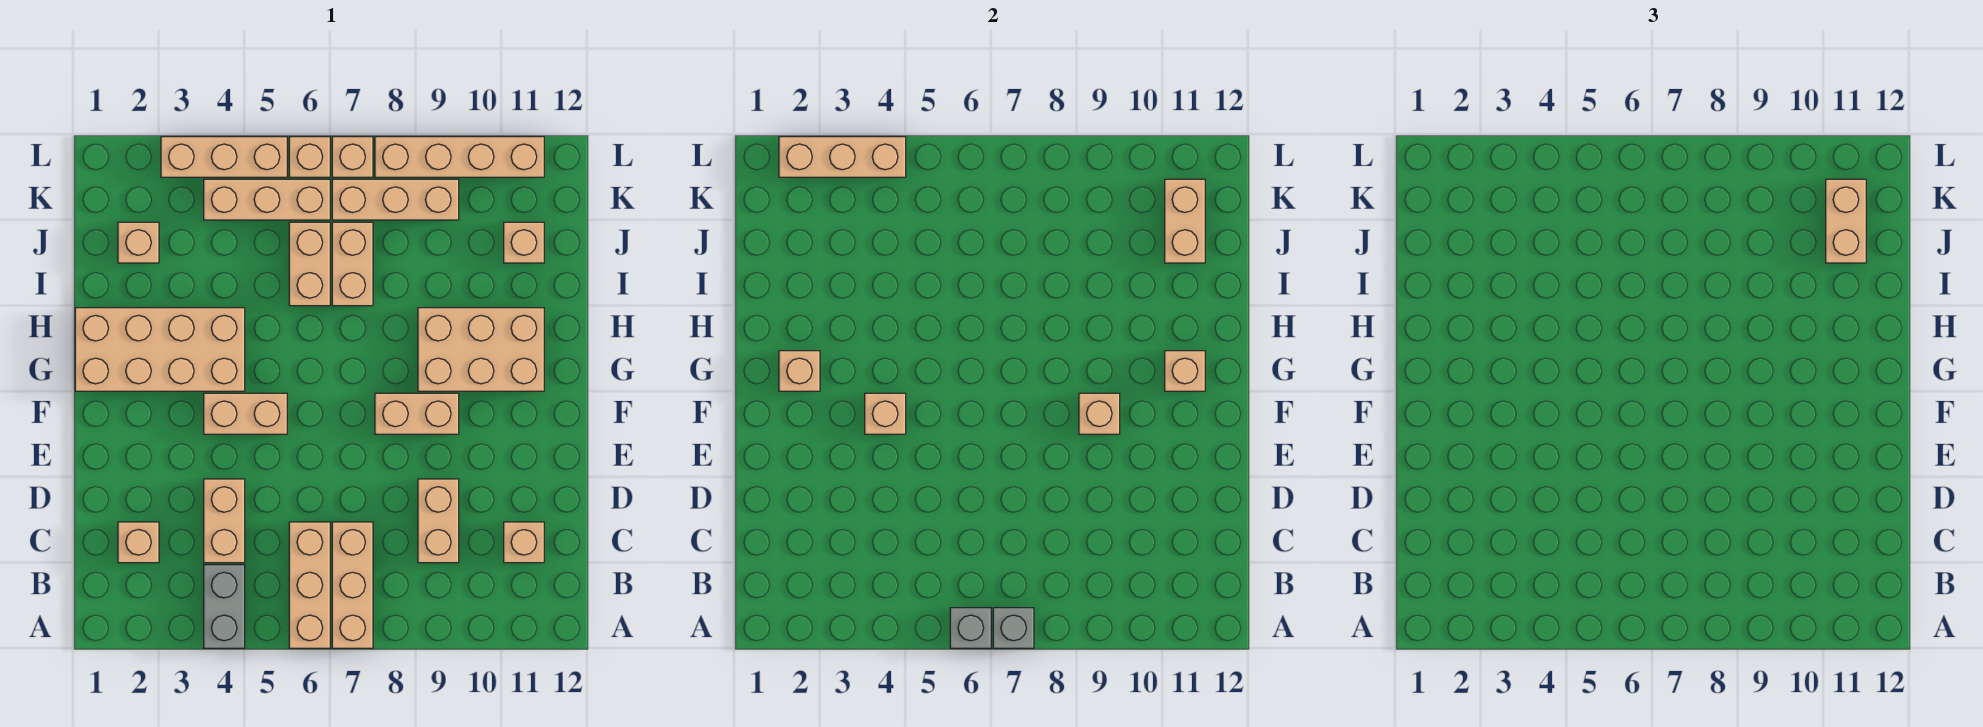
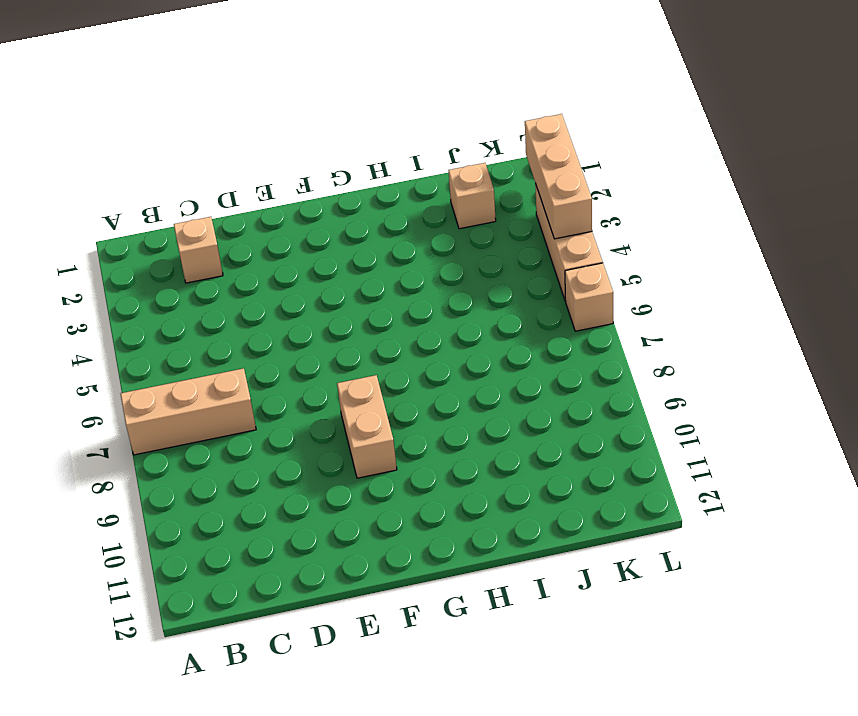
none -> grey brick A4:B4 level 1
none -> tan brick A6:C6 level 1
none -> tan brick C4:D4 level 1
none -> tan brick C9:D9 level 1

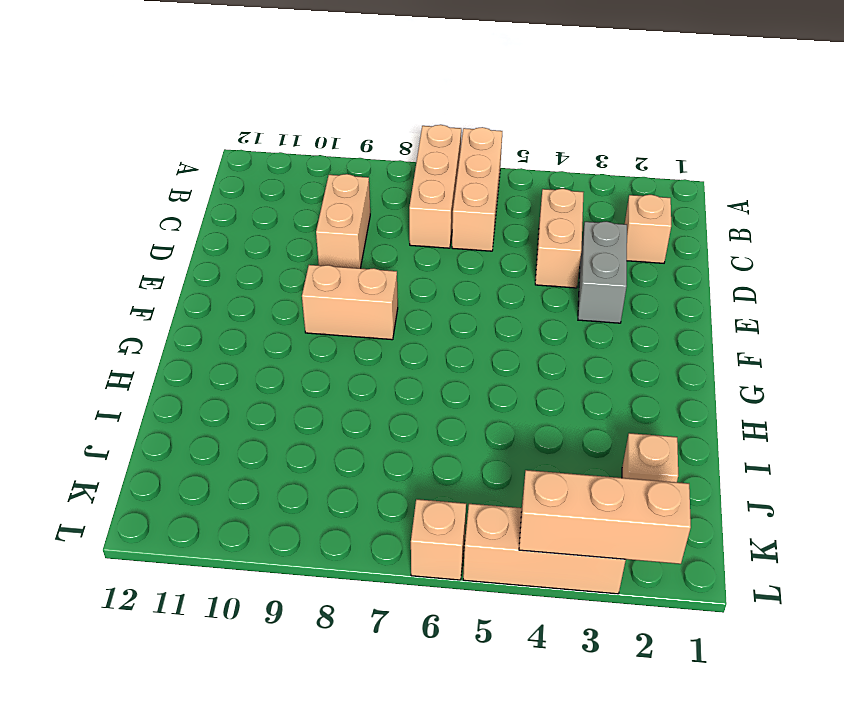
grey brick D3:E3 level 1 -> grey brick A4:B4 level 1
none -> tan brick C11 level 1
none -> tan brick F4:F5 level 1
none -> tan brick G1:H4 level 1
none -> tan brick G9:H11 level 1

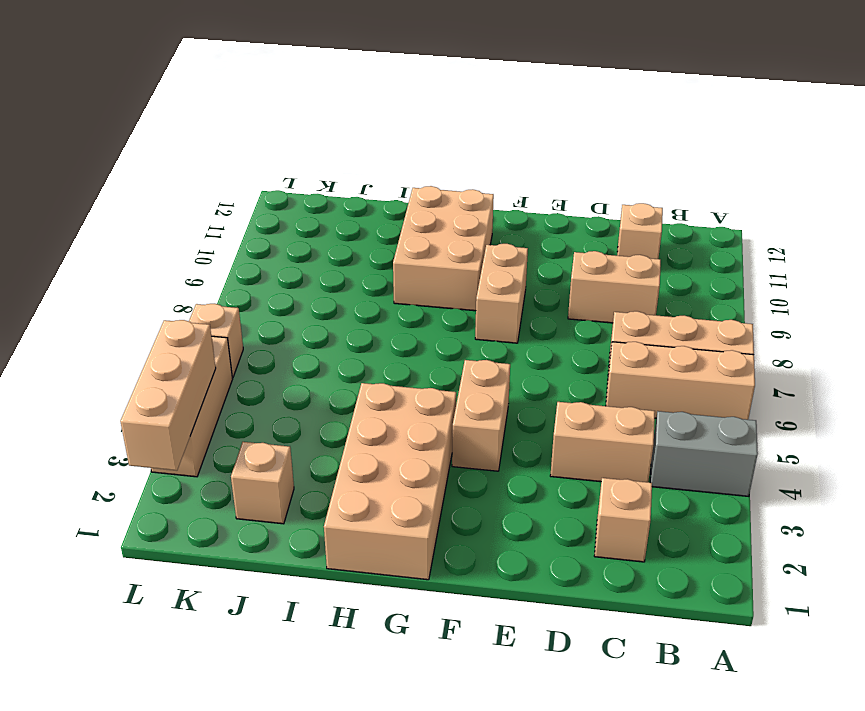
none -> tan brick I6:J6 level 1
none -> tan brick I7:J7 level 1
none -> tan brick J11 level 1
none -> tan brick K4:K6 level 1

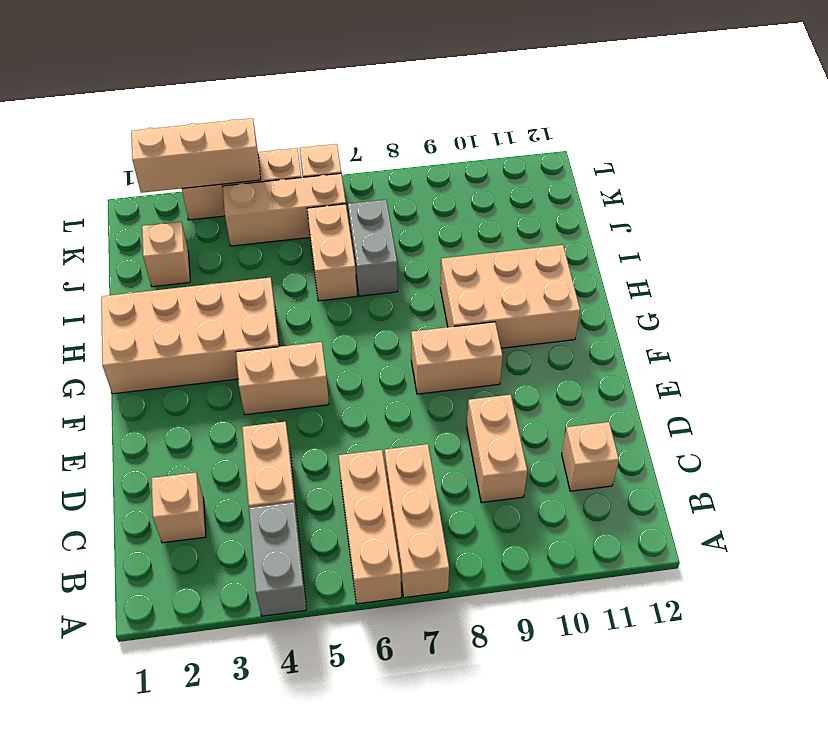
grey brick I7:J7 level 1 -> tan brick I7:J7 level 1
none -> tan brick J11 level 1
none -> tan brick K7:K9 level 1
none -> tan brick L7 level 1
none -> tan brick L8:L11 level 1

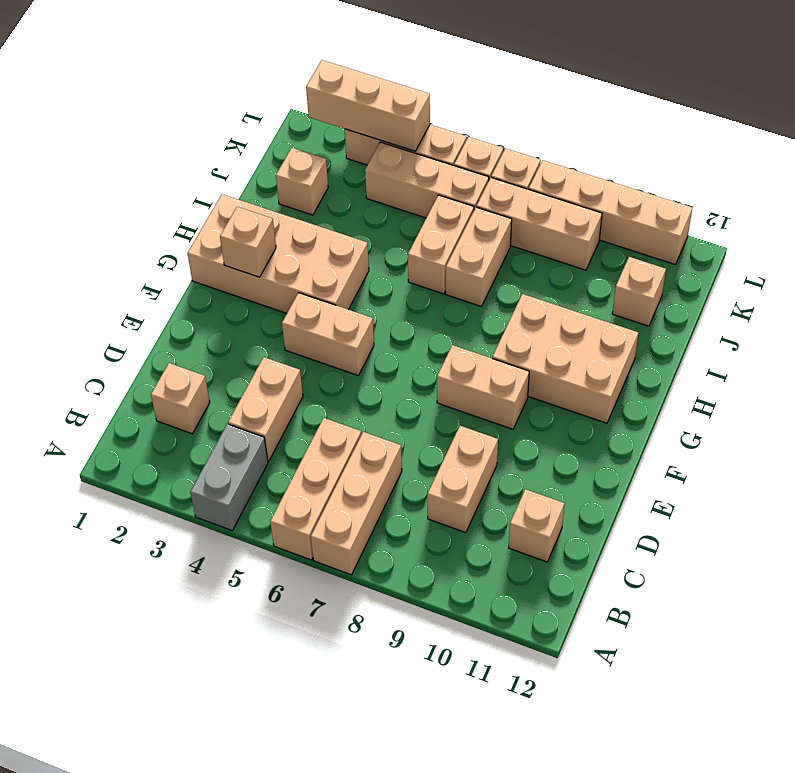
none -> grey brick A6 level 2
none -> grey brick A7 level 2
none -> tan brick F4 level 2
none -> tan brick F9 level 2

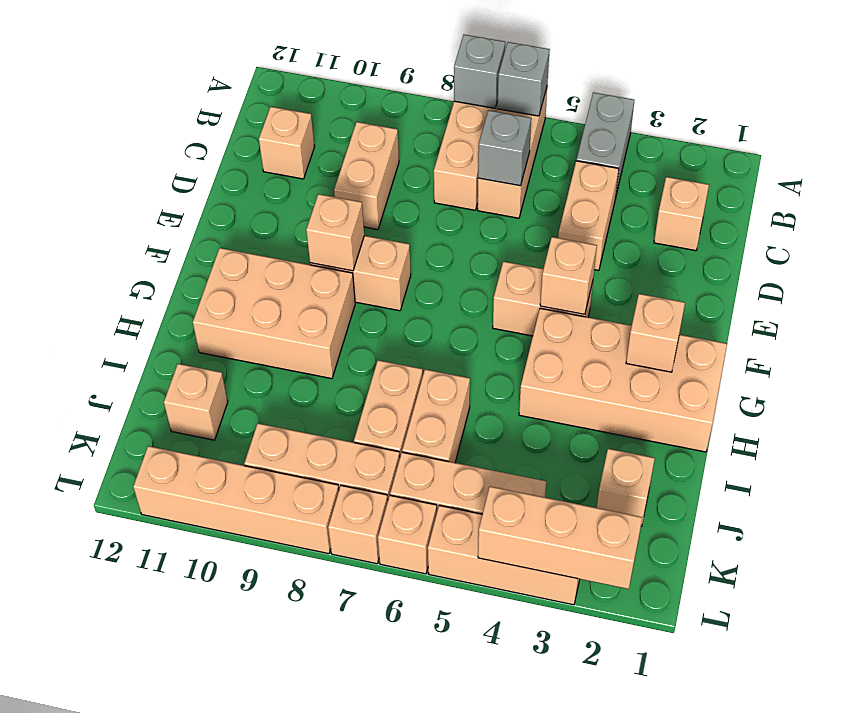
grey brick C6 level 2 -> none
none -> tan brick G11 level 2
none -> tan brick J11:K11 level 2
none -> tan brick J11:K11 level 3

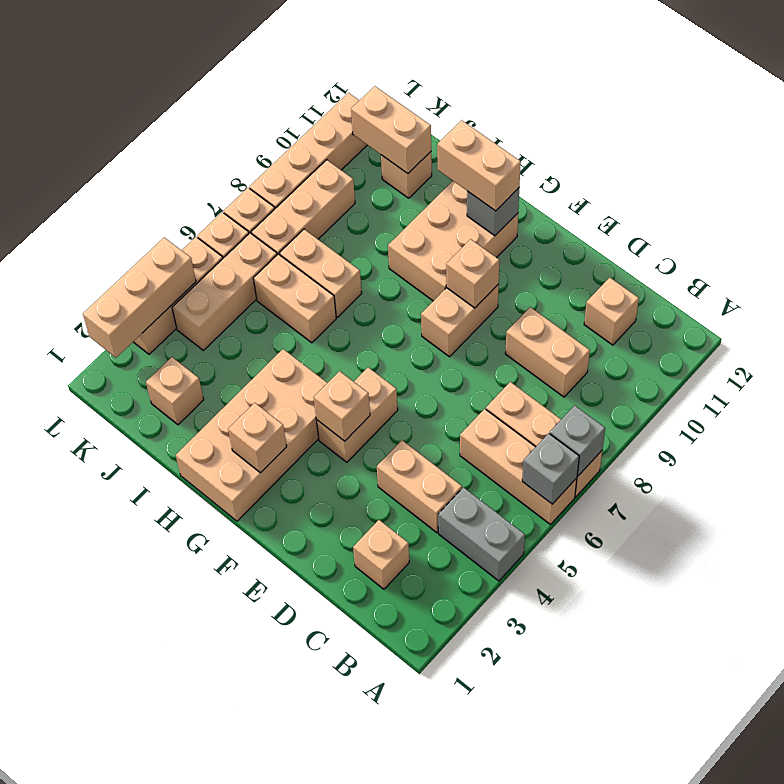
grey brick G11 level 2 -> tan brick G11 level 2
tan brick G11:H11 level 3 -> tan brick J11:K11 level 3

